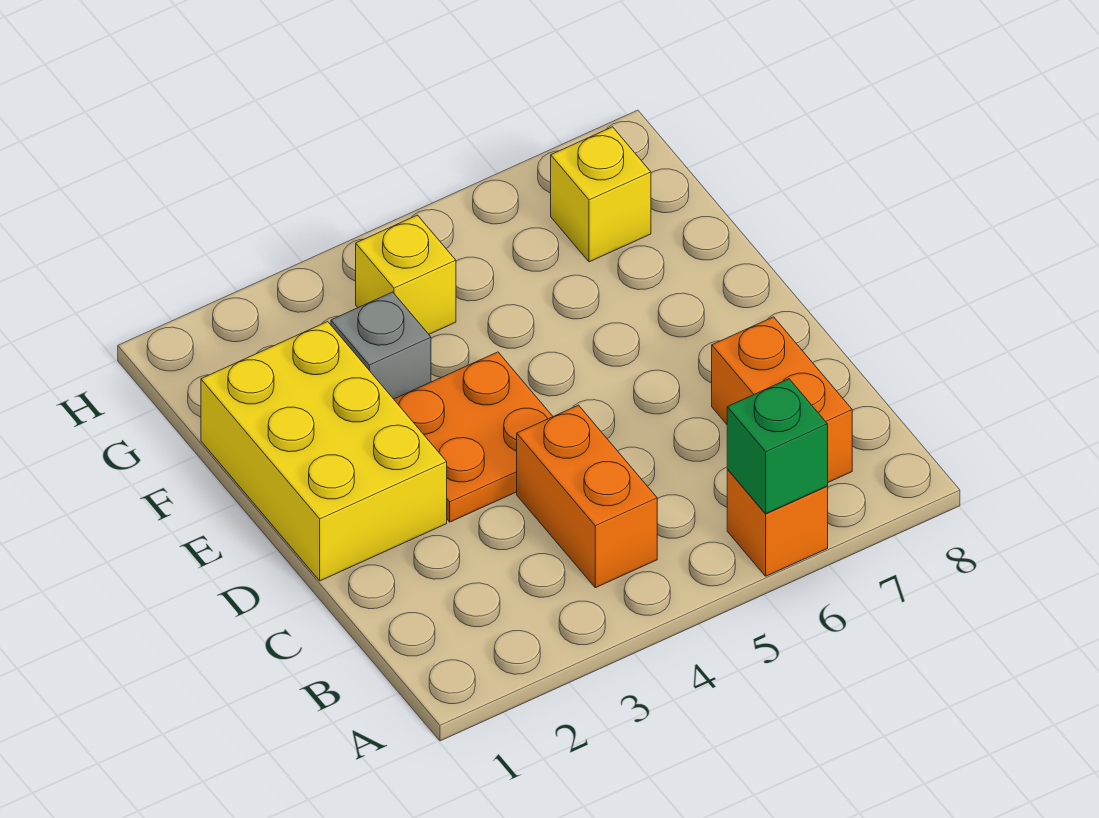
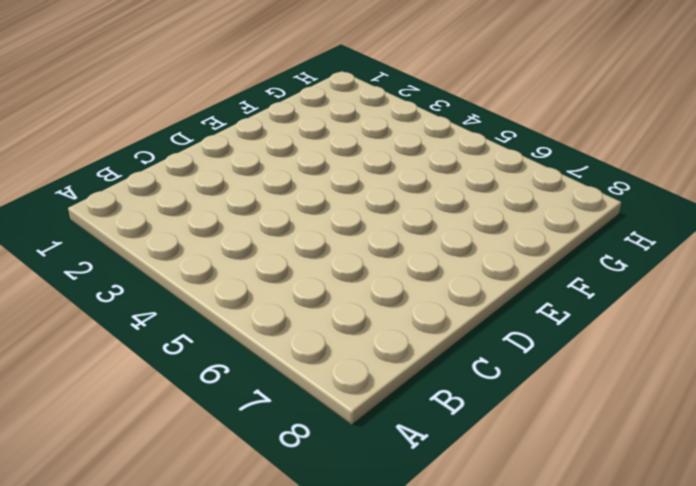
none -> orange brick A6 level 1
none -> orange brick B4:C4 level 1

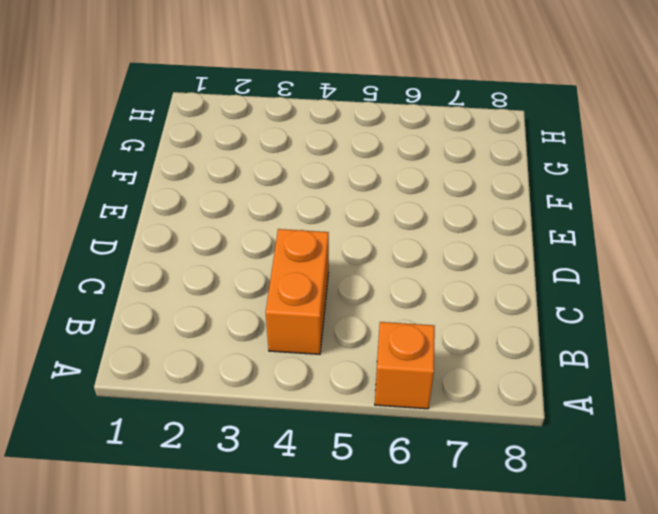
none -> orange brick B7:C7 level 1
none -> yellow brick D1:F2 level 1

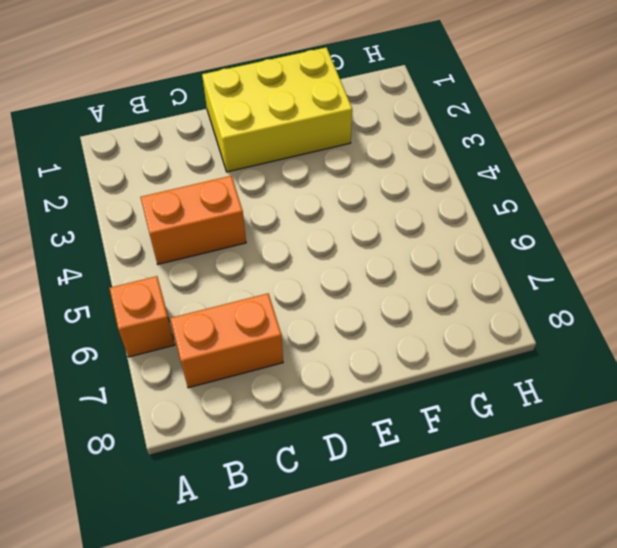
none -> orange plate D3:E4 level 1
none -> grey brick F3 level 1

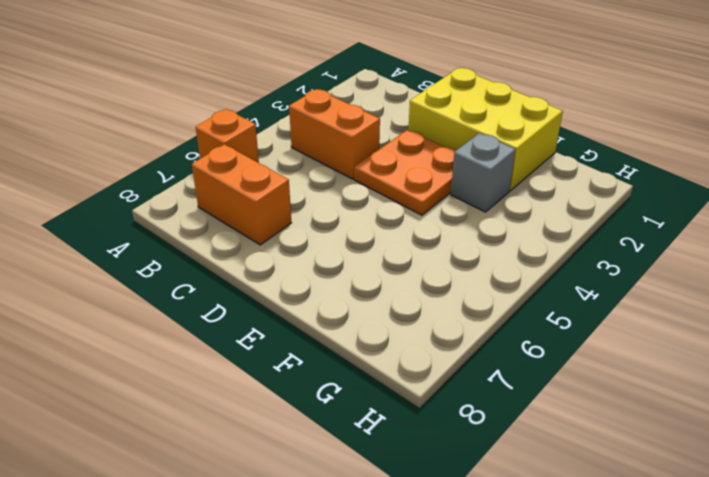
none -> yellow brick G4 level 1
none -> yellow brick G7 level 1

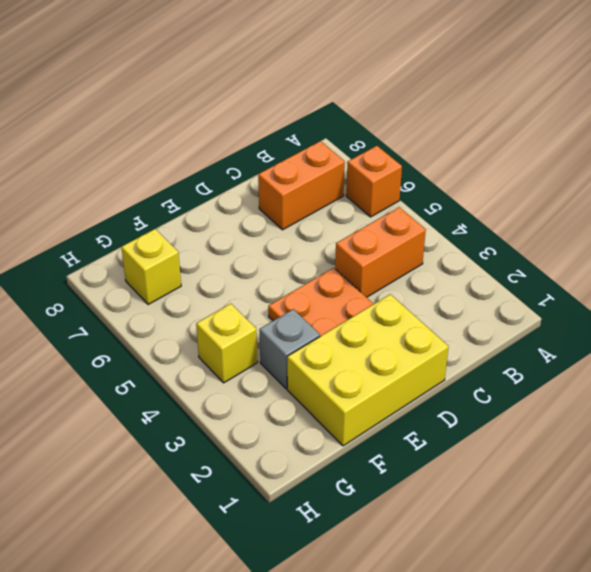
none -> green brick A6 level 2

